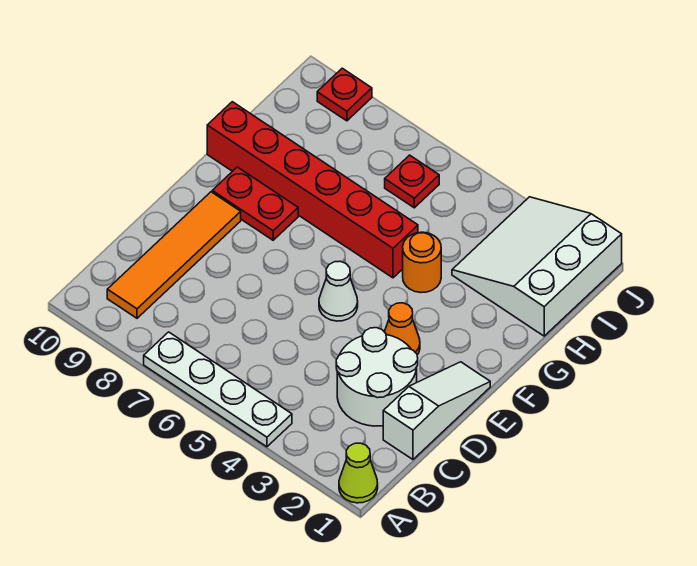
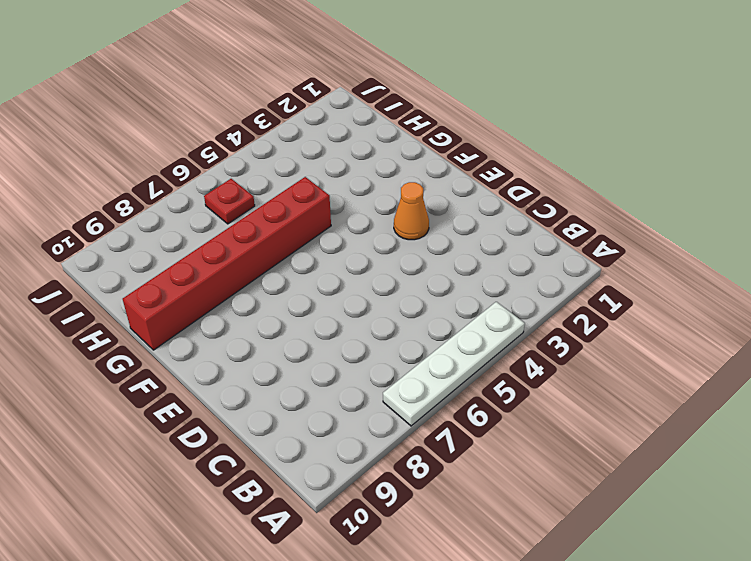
none -> lime cone A1 level 1
none -> orange tile B9:E9 level 1
none -> white slope C1:E1 level 1 top C

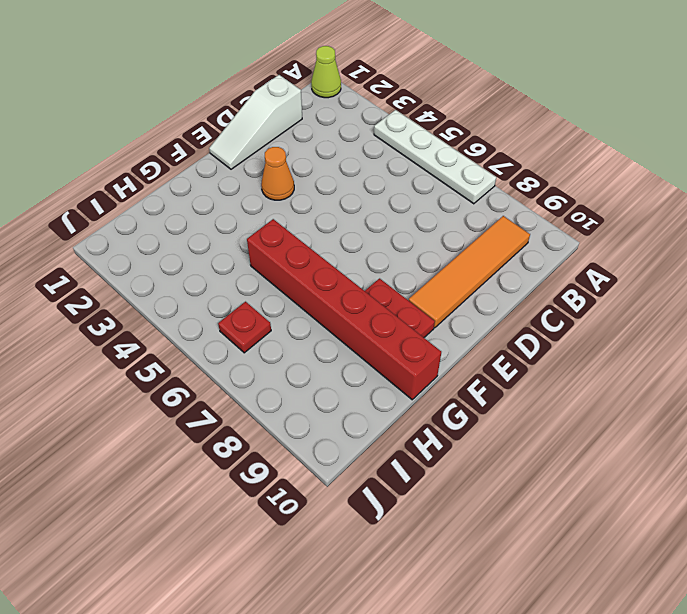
none -> white round brick C2:D3 level 1
none -> white cone E5 level 1
none -> orange round brick G4 level 1

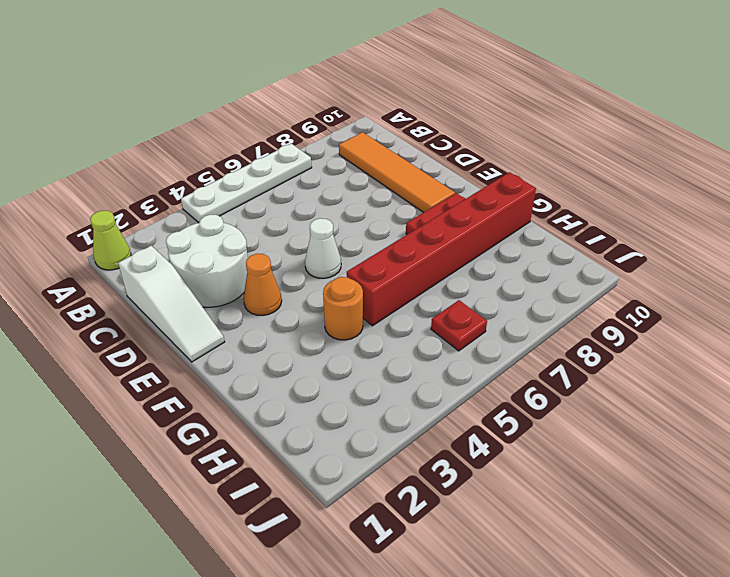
none -> white slope H1:J3 level 1 top 1
none -> red plate J9 level 1

